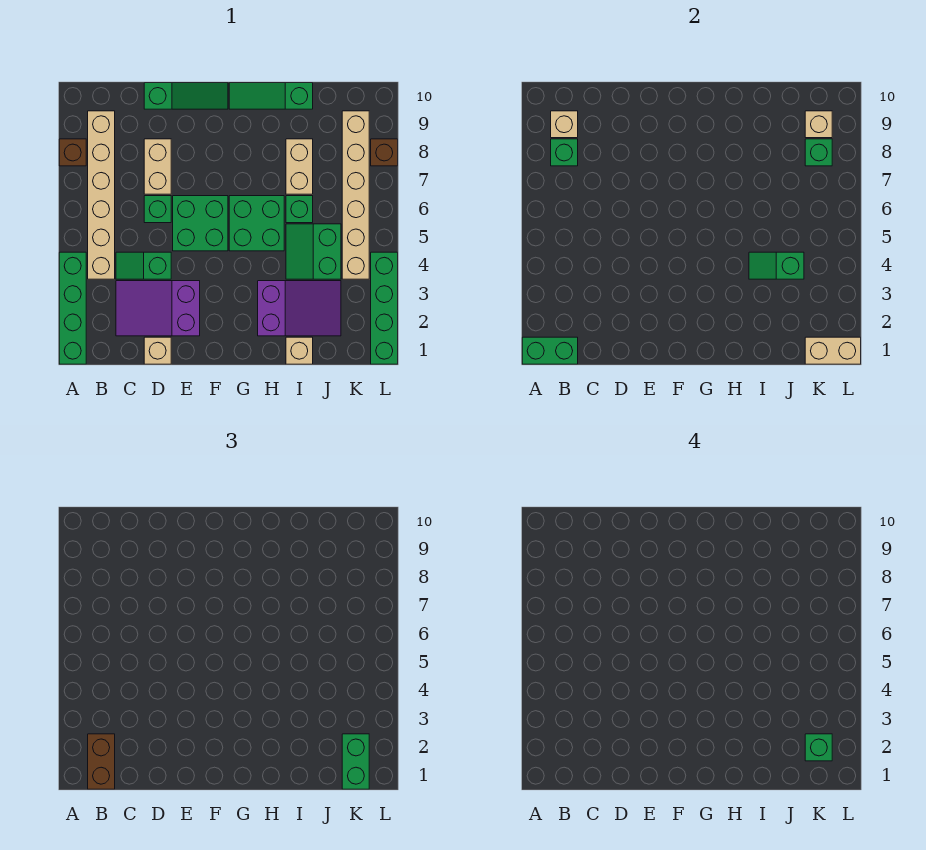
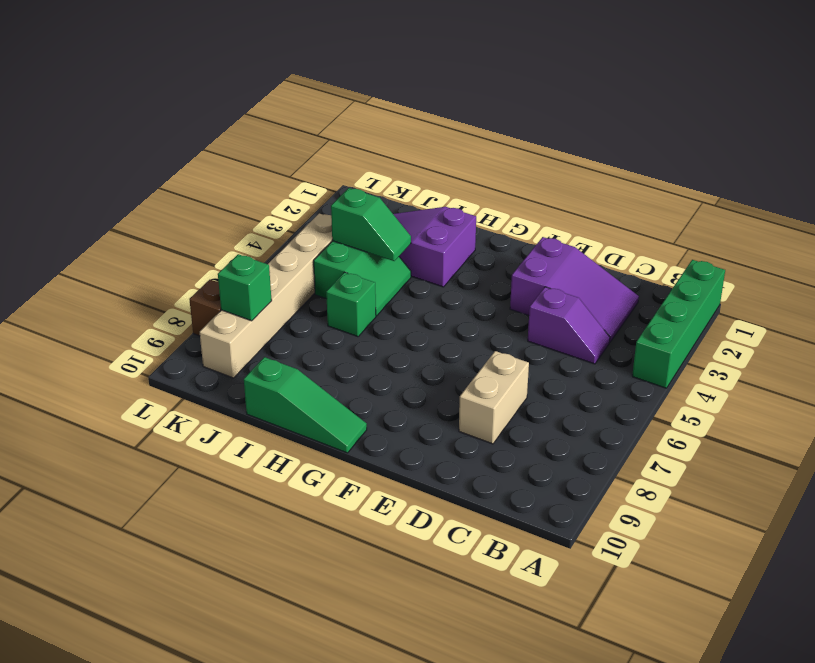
purple slope C4:D4 level 1 top D -> green slope C4:D4 level 1 top D
none -> brown brick A8 level 1
none -> tan brick B4:B9 level 1
none -> tan brick D1 level 1
none -> green brick D6 level 1

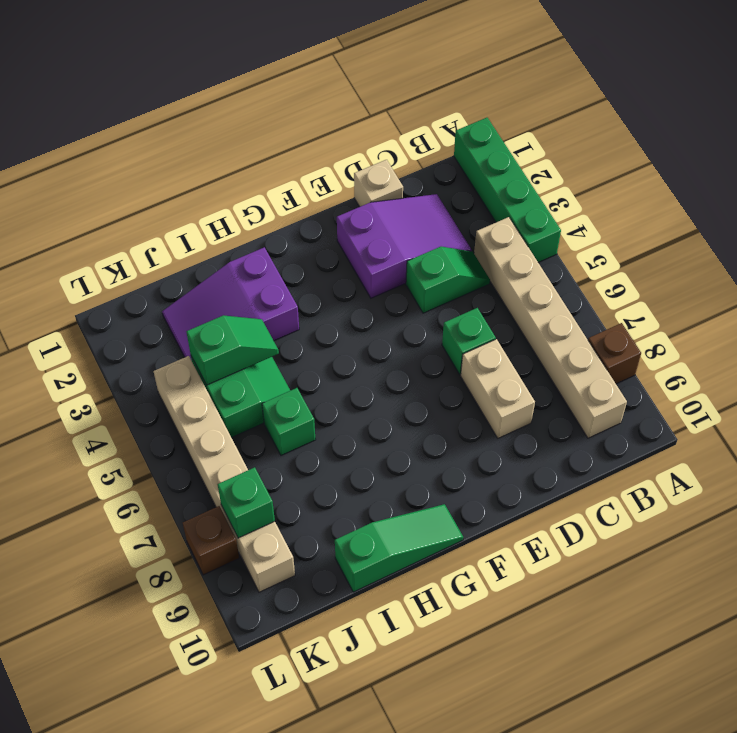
none -> green slope D10:F10 level 1 top D
none -> green brick E5:F6 level 1
none -> green brick G5:H6 level 1
none -> tan brick I1 level 1

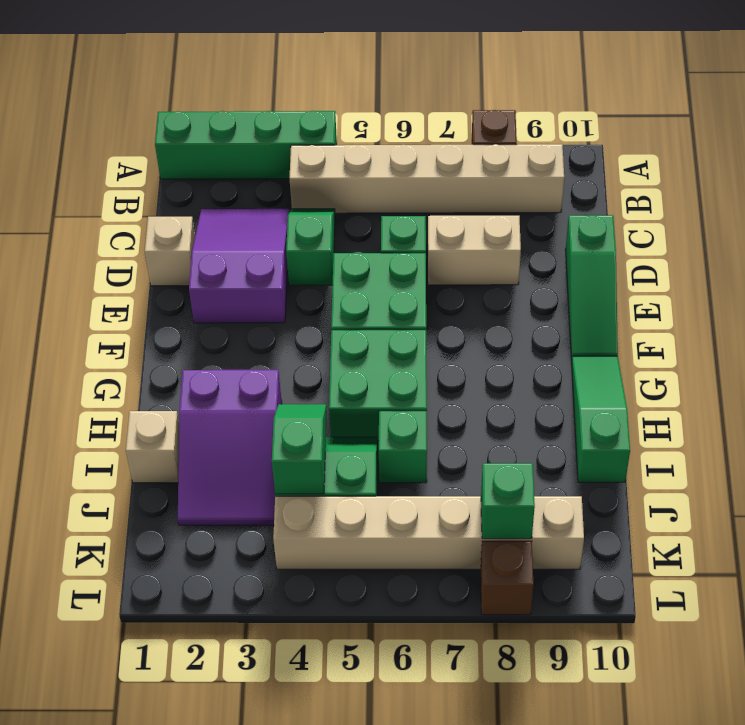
none -> tan brick I7:I8 level 1
none -> green brick L1:L4 level 1
none -> green brick A1:B1 level 2
none -> green brick B8 level 2

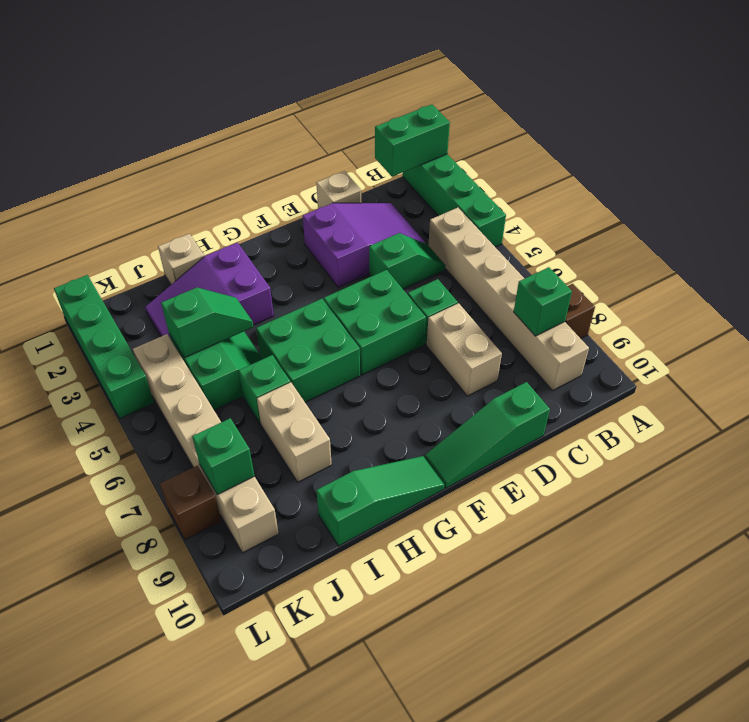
none -> tan brick B9 level 2
none -> tan brick K1:L1 level 2
none -> tan brick K9 level 2
none -> brown brick B1:B2 level 3

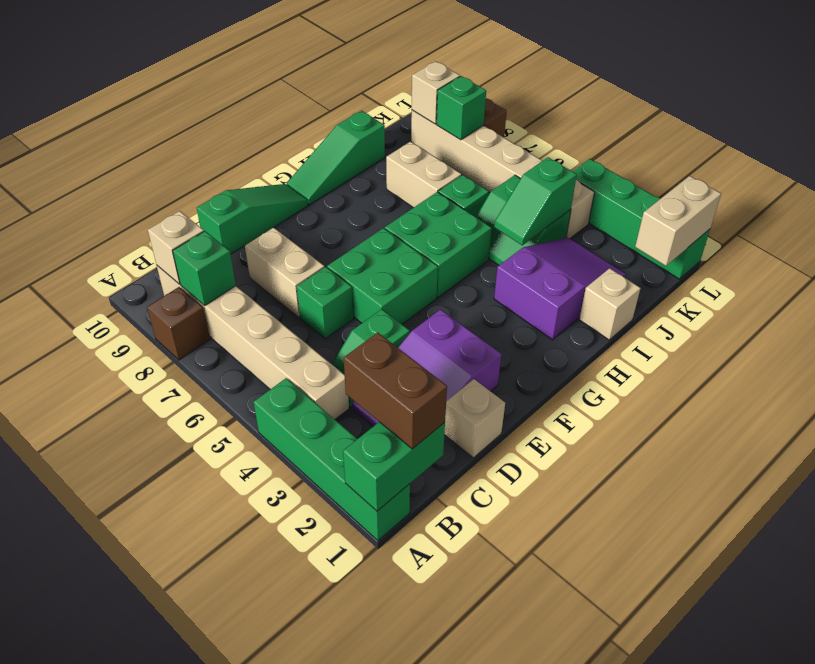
none -> green brick K1:K2 level 3
none -> green brick K2 level 4

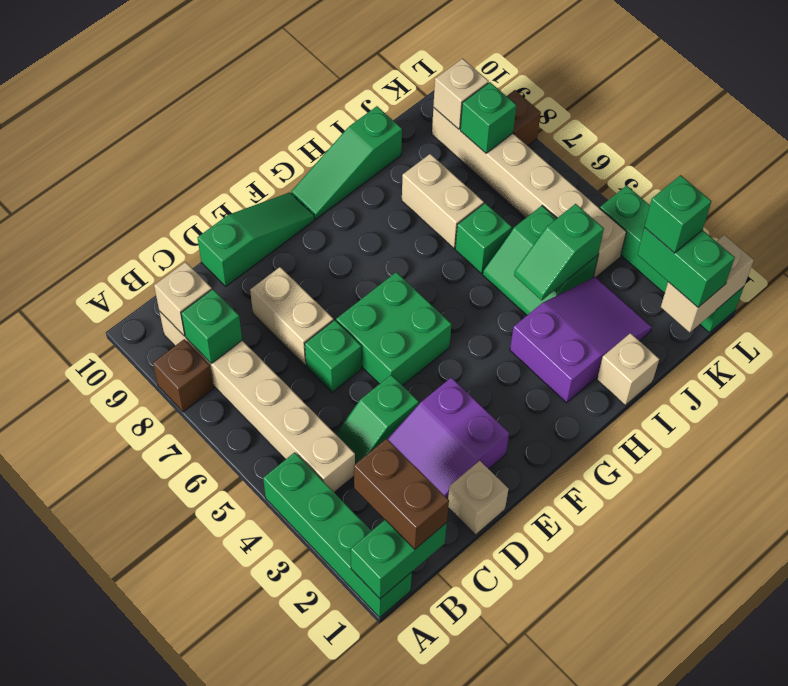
none -> green brick G5:H6 level 1

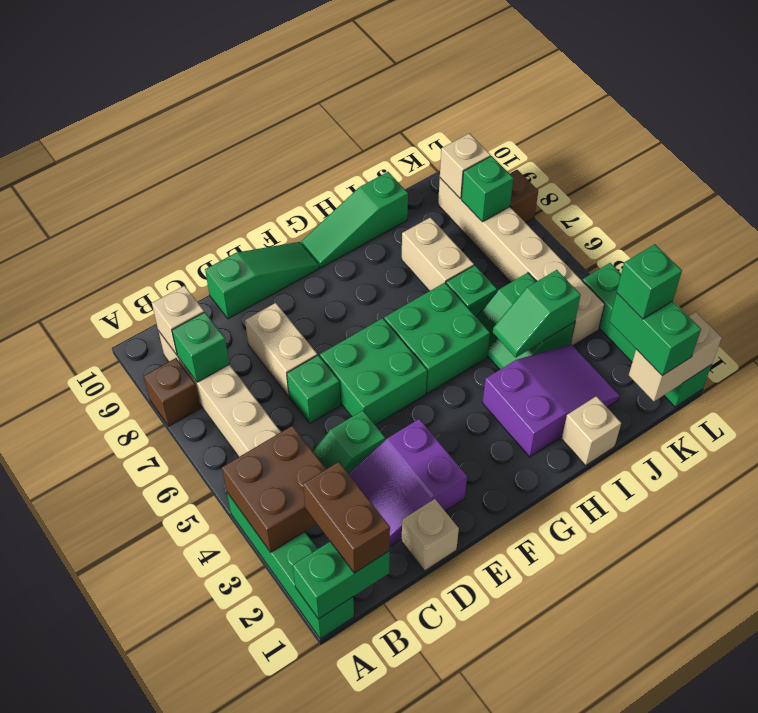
brown brick A3:B4 level 2 -> none

